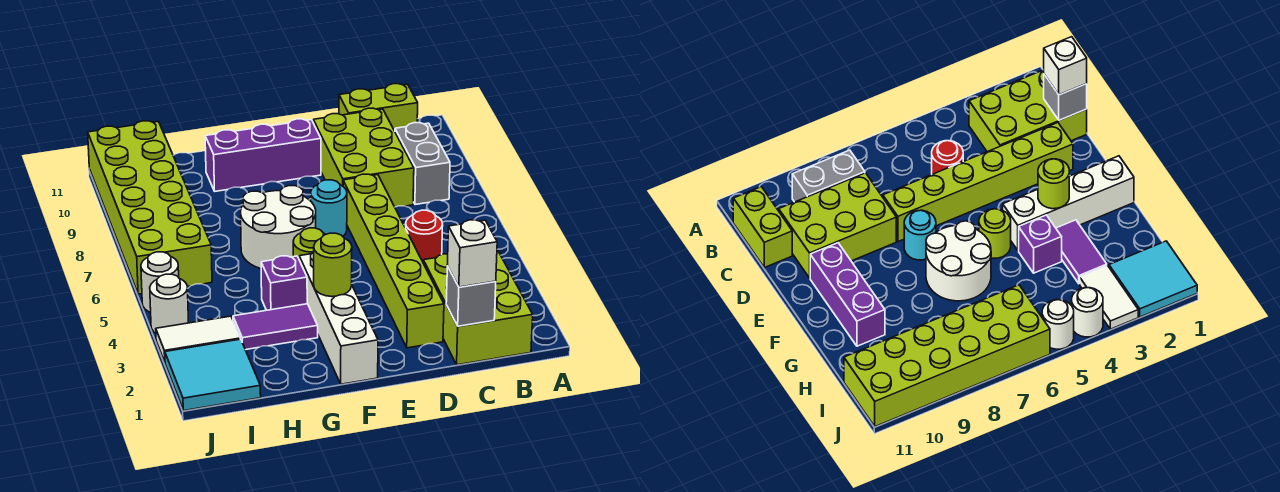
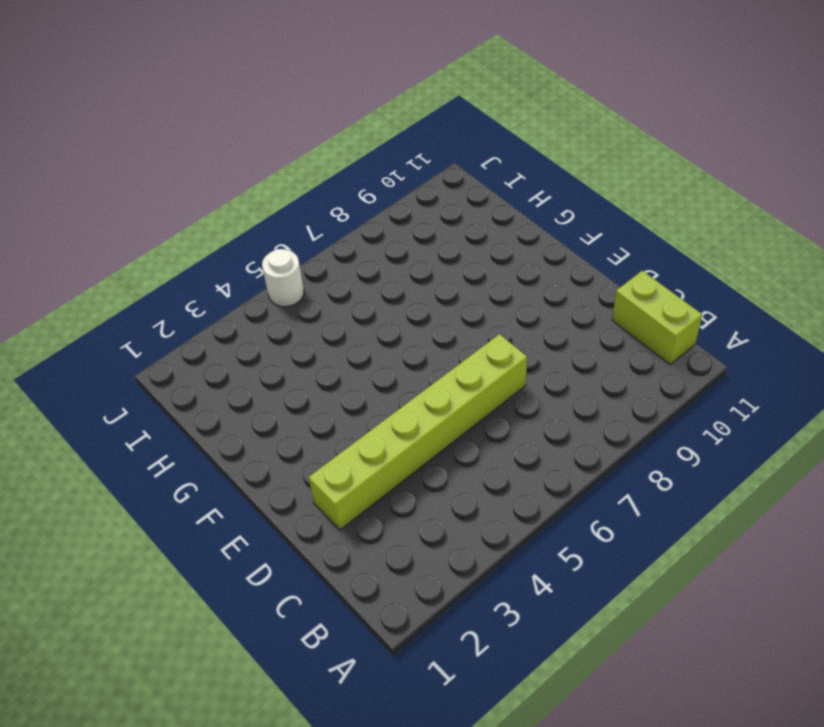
none -> lime brick B1:C3 level 1
none -> grey brick B8:B9 level 1
none -> red round brick C5 level 1

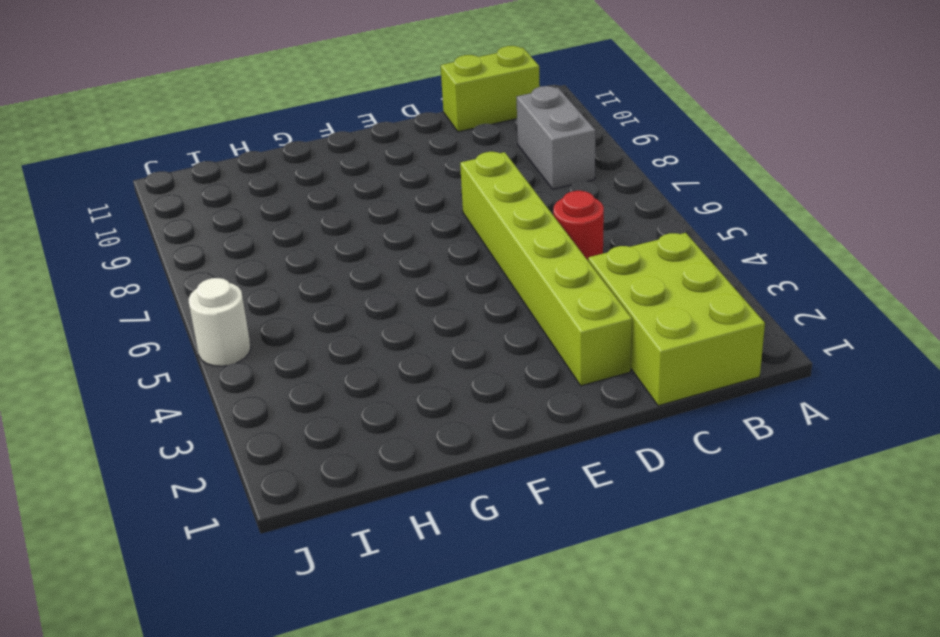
none -> lime brick C8:D10 level 1
none -> cyan round brick E7 level 1
none -> purple brick E10:G10 level 1

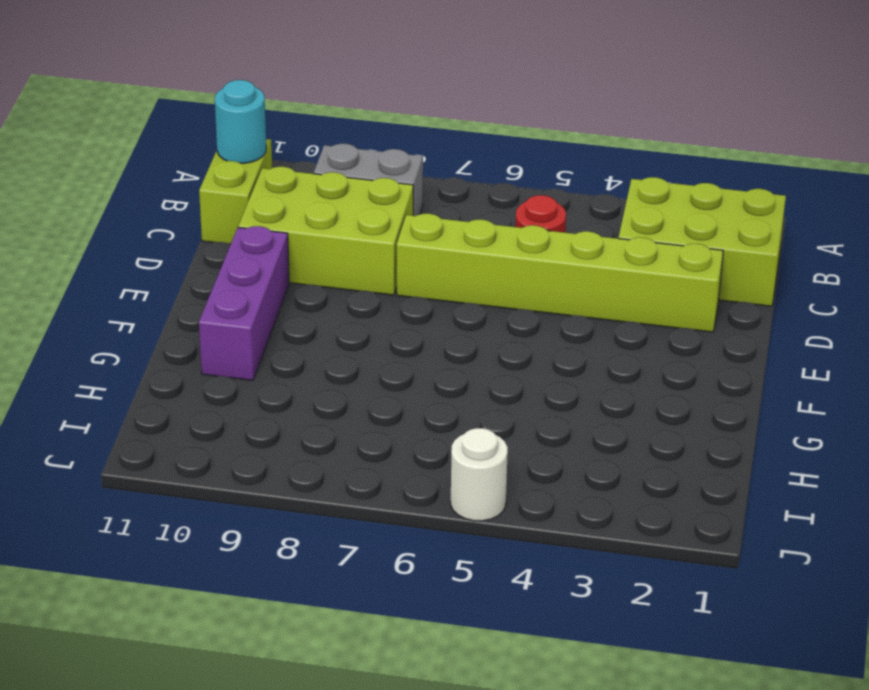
cyan round brick B11 level 2 -> cyan round brick E7 level 1
none -> white brick F1:F4 level 1
none -> lime round brick F5 level 1
none -> white round brick F6:G7 level 1

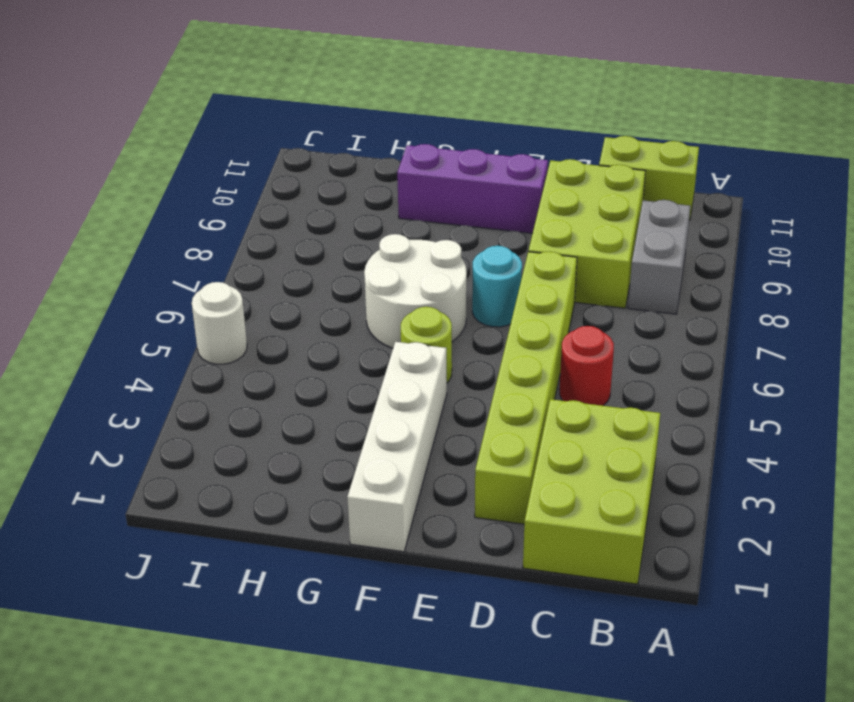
none -> purple tile G3:H3 level 1
none -> purple brick G4 level 1
none -> cyan tile I1:J2 level 1

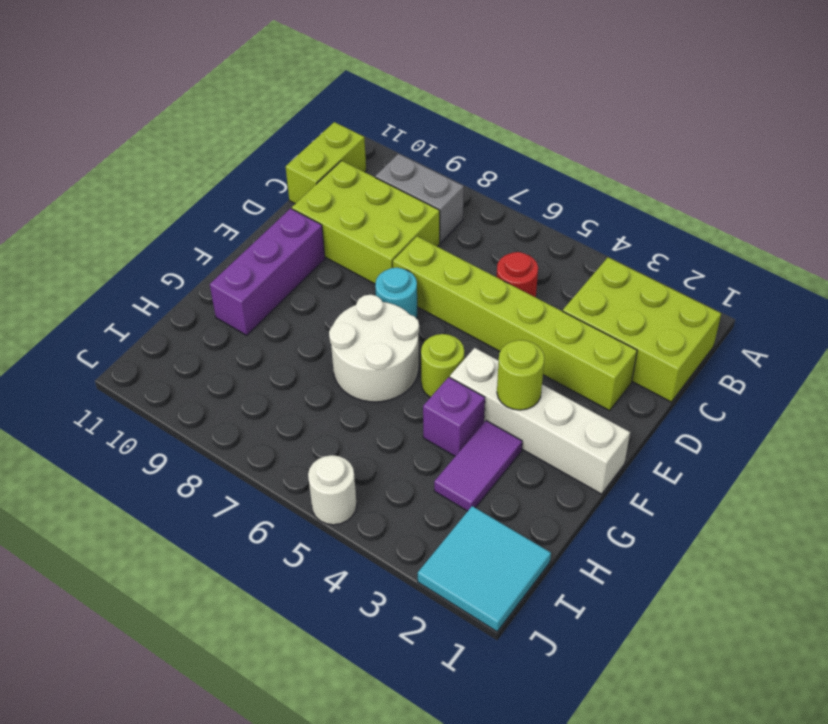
none -> white tile I3:J3 level 1
none -> lime brick I6:J11 level 1
none -> white round brick J4 level 1

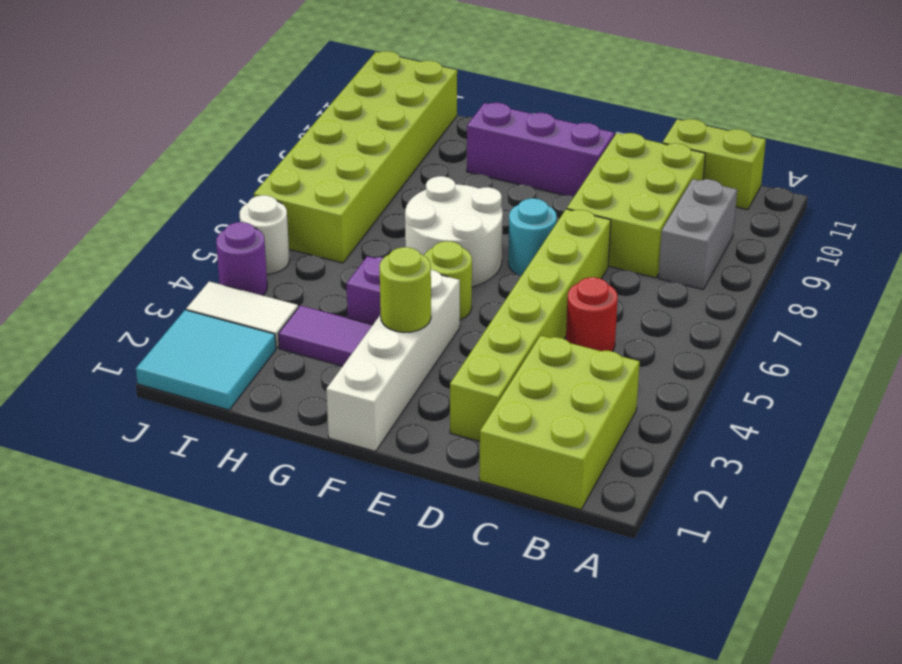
purple round brick J4 level 1 -> white round brick J4 level 1
none -> grey brick C1 level 2
none -> white brick C1 level 3

